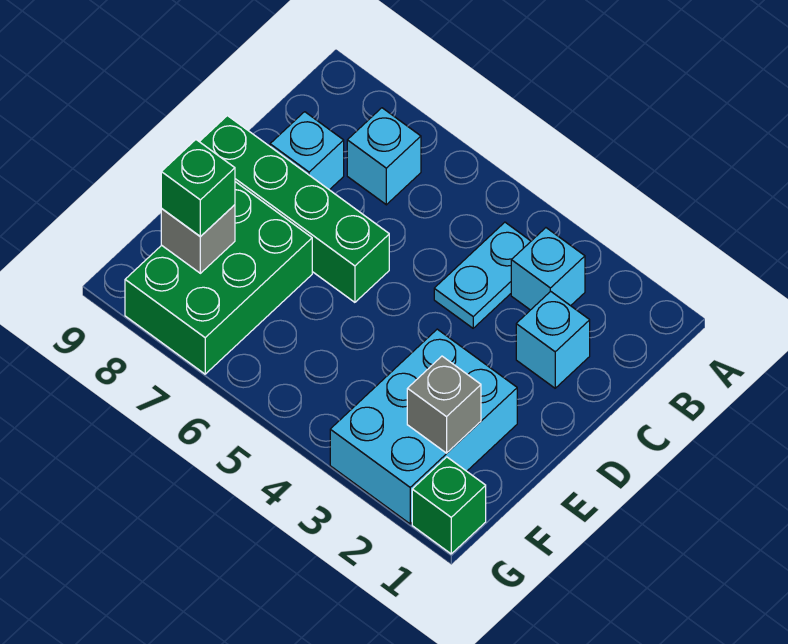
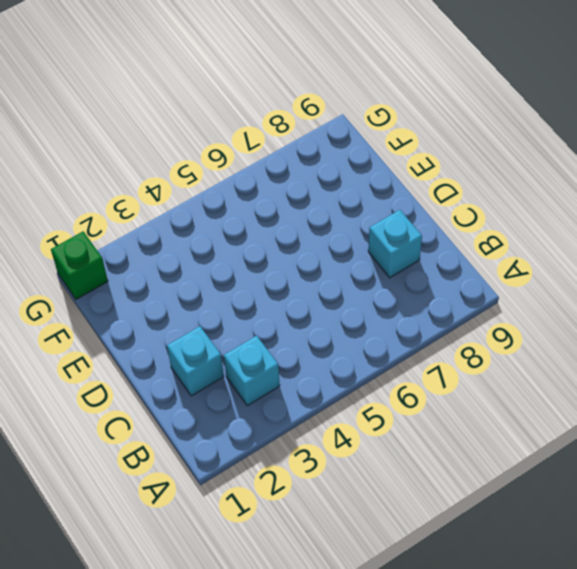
none -> cyan plate B4:C4 level 1
none -> cyan brick B7 level 1
none -> green brick D6:D9 level 1

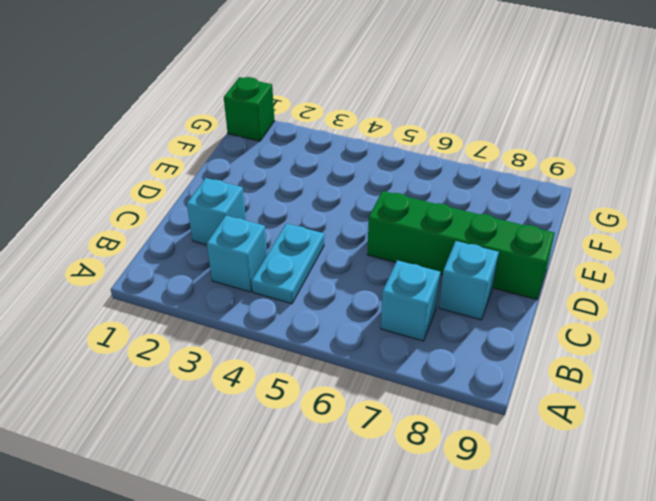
none -> cyan brick E2:G3 level 1
none -> green brick E7:G8 level 1
none -> grey brick F2 level 2

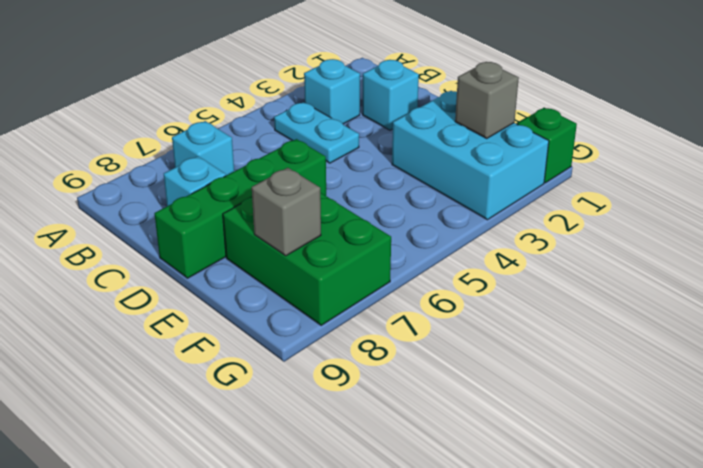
none -> green brick F8 level 3

